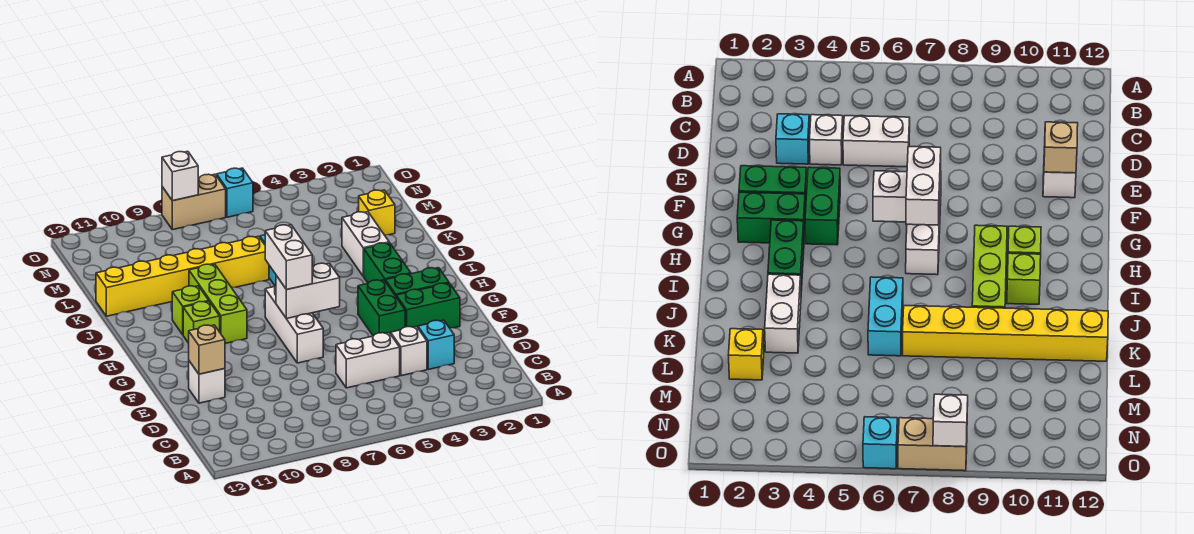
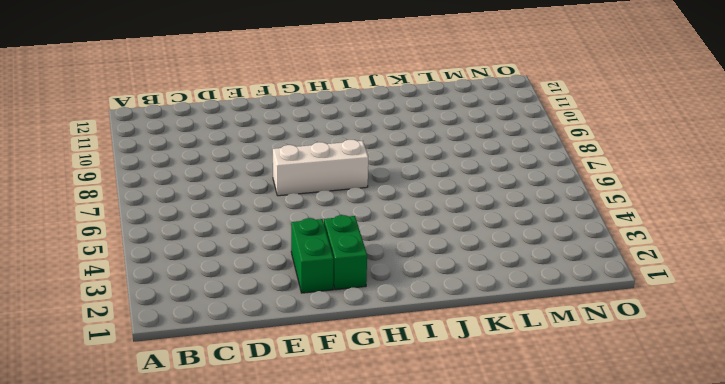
none -> cyan brick D3 level 1
none -> white brick D4 level 1
none -> white brick D5:D6 level 1

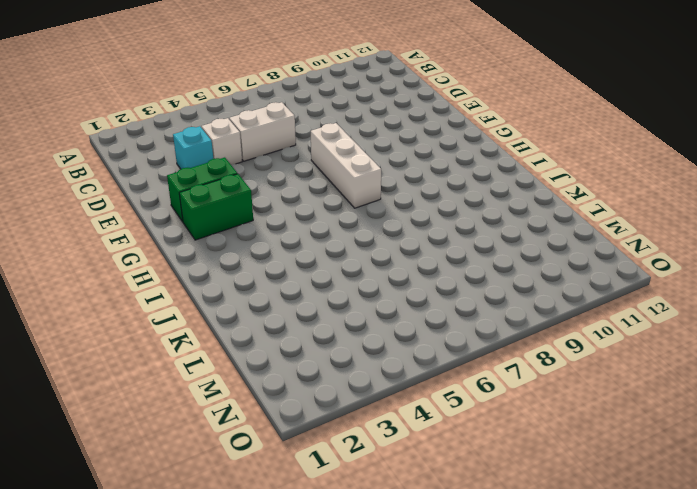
none -> white brick E11 level 1
none -> green brick F4:G4 level 1
none -> green brick H3:I3 level 1

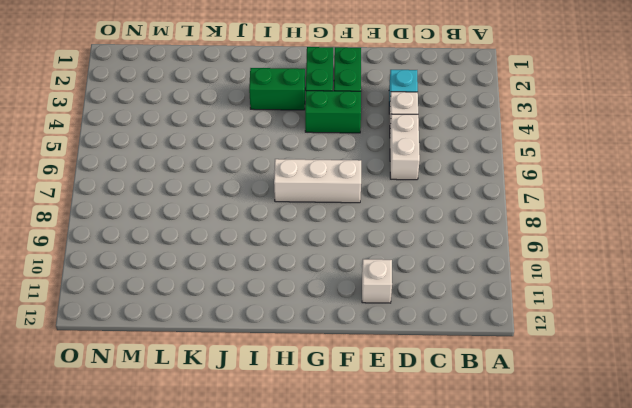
none -> lime brick H9:J9 level 1
none -> lime brick H10 level 1
none -> lime brick I10 level 1

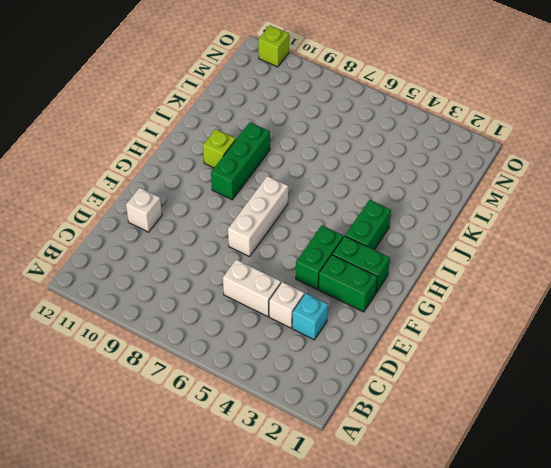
green brick H9:J9 level 1 -> lime brick H9:J9 level 1
lime brick O11 level 1 -> lime brick H10 level 1
none -> white brick J3:K3 level 1
none -> cyan brick J6:K6 level 1
none -> yellow brick K7:K12 level 1

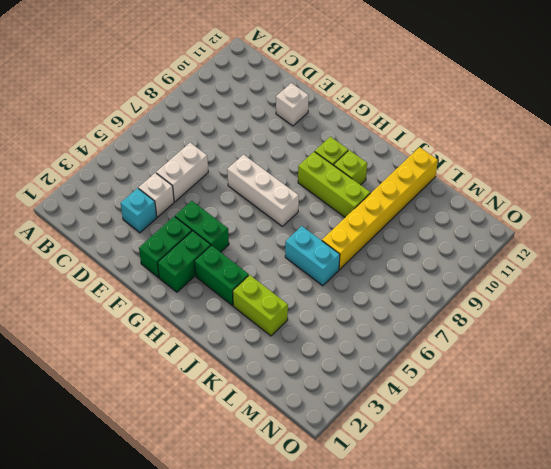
lime brick J3:K3 level 1 -> white brick J3:K3 level 1
none -> yellow brick L2 level 1
none -> cyan brick O6 level 1
none -> tan brick O7:O8 level 1

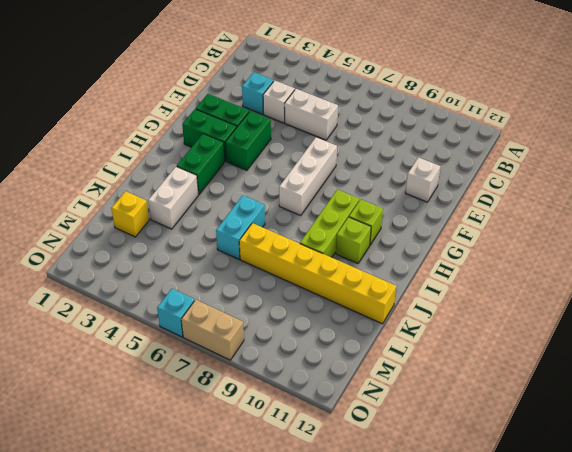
none -> tan brick E11 level 2
none -> white brick G6:G7 level 2
none -> white brick O8 level 2

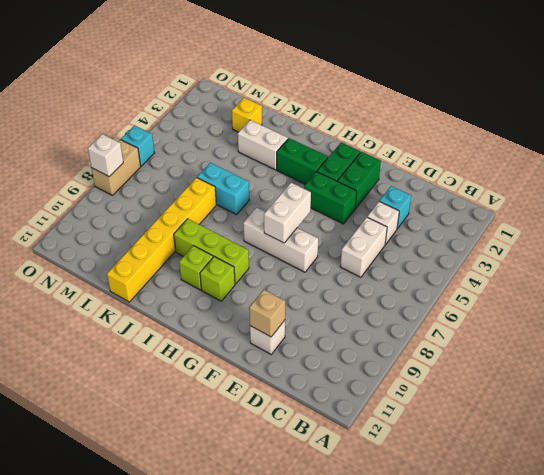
none -> white brick G7:H7 level 3

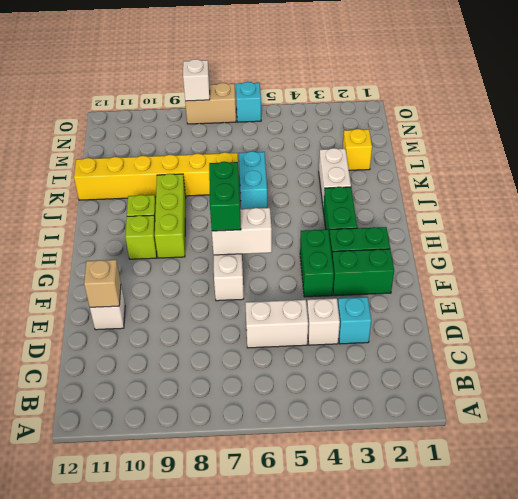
green brick G7:H7 level 3 -> white brick G7:H7 level 3

